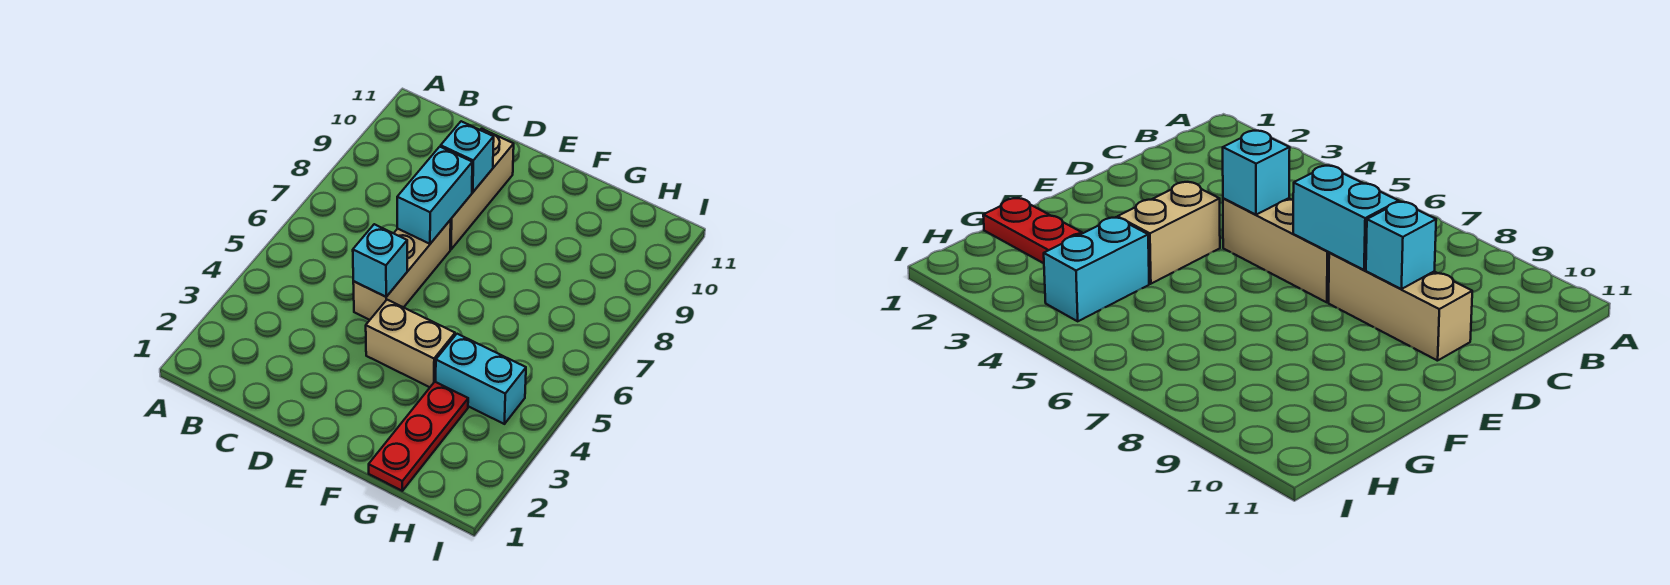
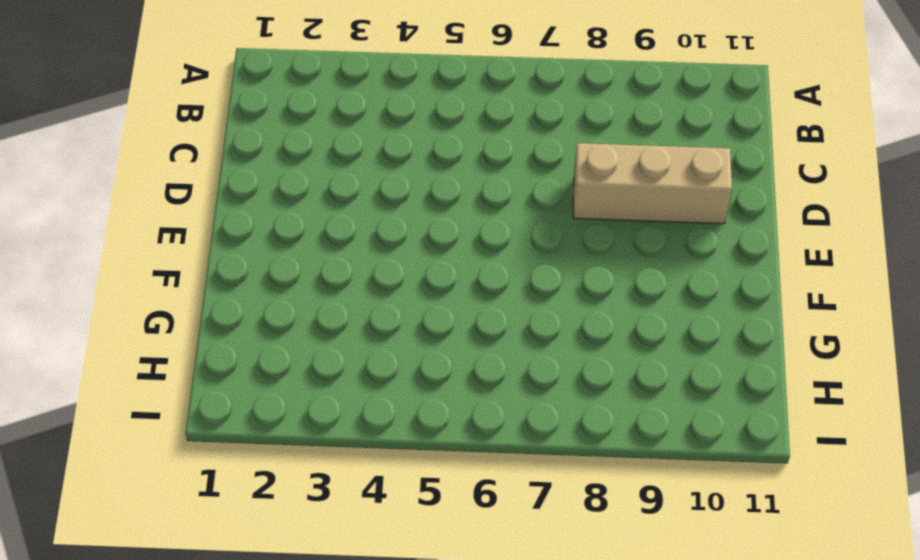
none -> tan brick D5:D7 level 1
none -> tan brick E4:F4 level 1

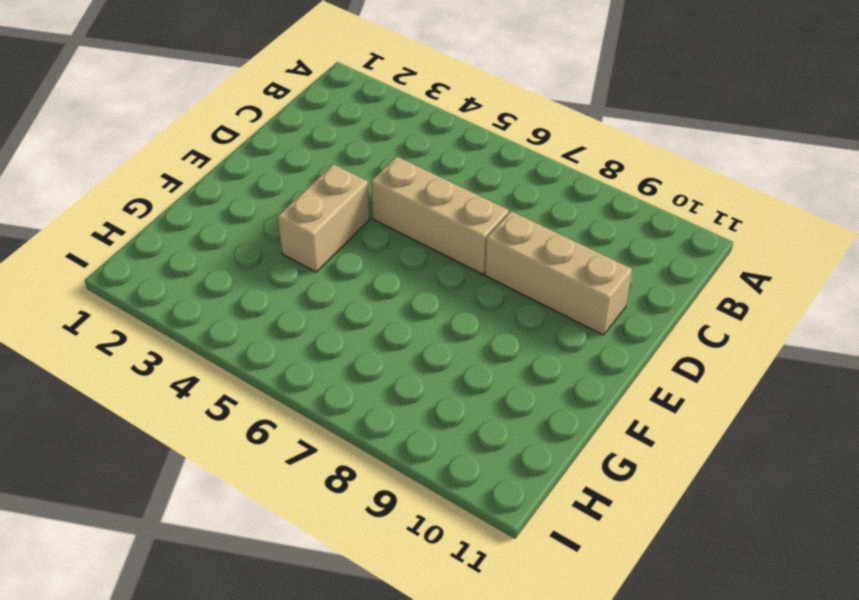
none -> red plate G1:G3 level 1
none -> cyan brick G4:H4 level 1

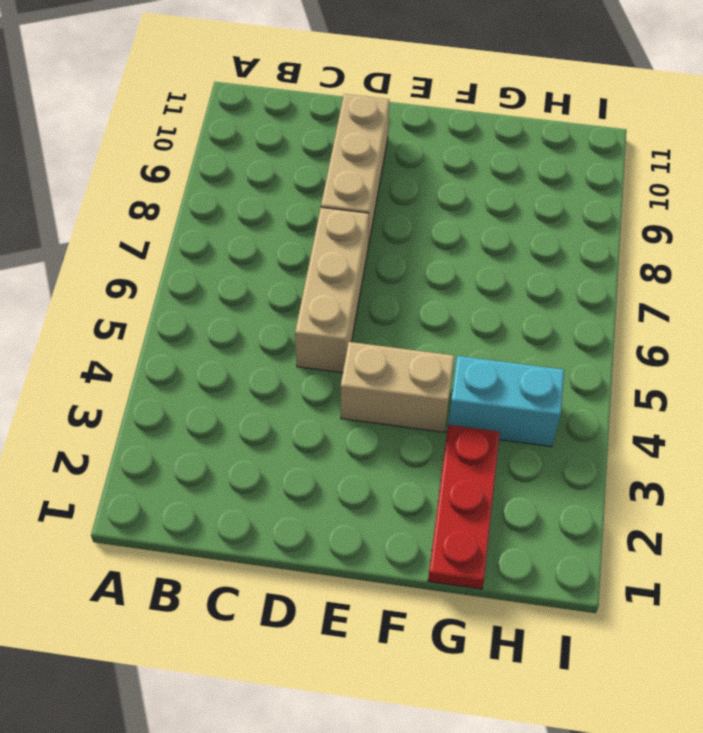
none -> cyan brick D5 level 2
none -> cyan brick D7:D8 level 2

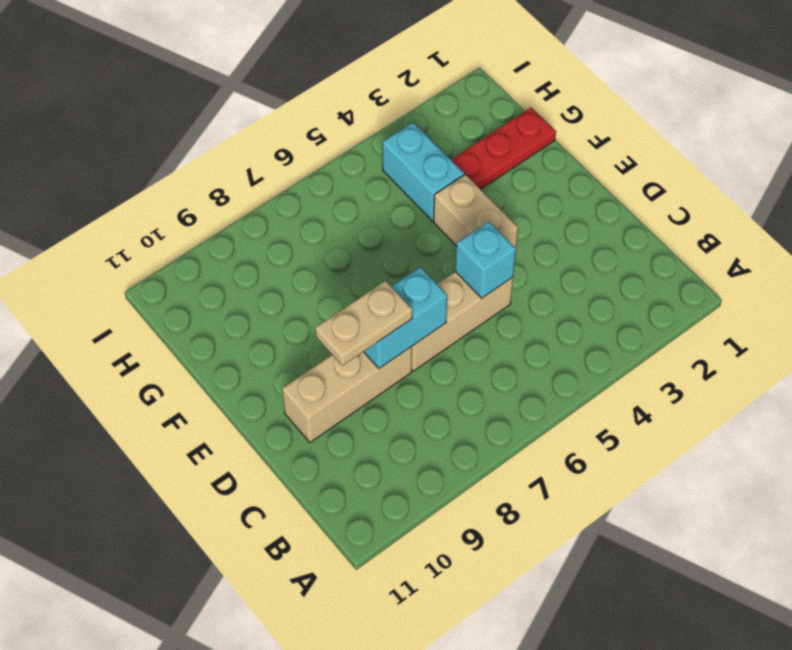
tan plate D8:D9 level 3 -> none
none -> cyan brick D9 level 2

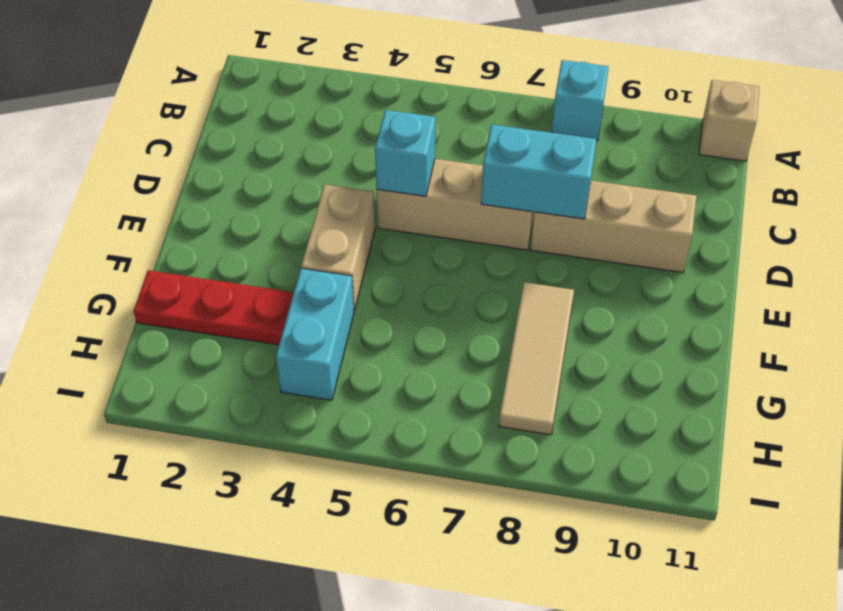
cyan brick A8 level 1 -> cyan brick D9 level 2
tan brick A11 level 1 -> none
tan tile F8:H8 level 1 -> none

